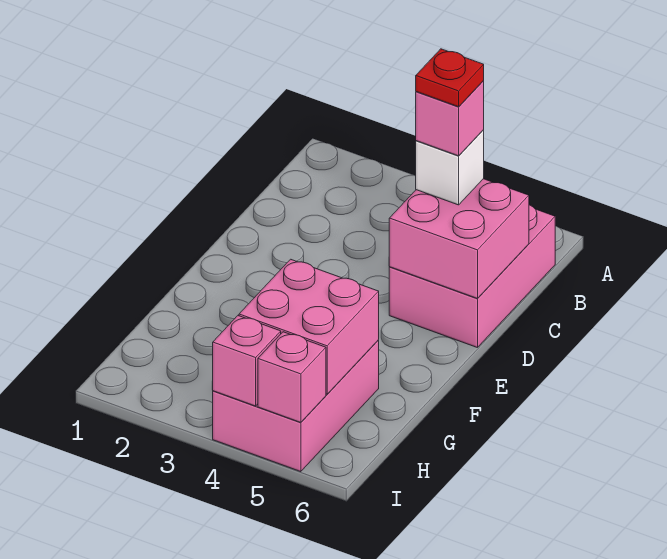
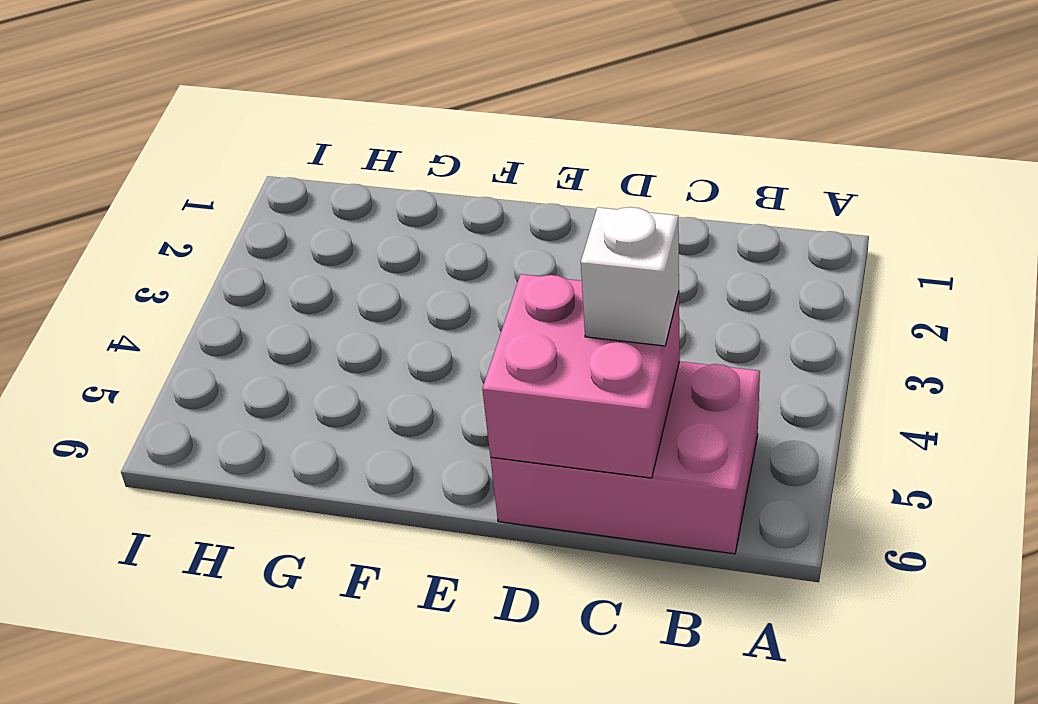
none -> pink brick G4:I5 level 1
none -> pink brick G4:H5 level 2

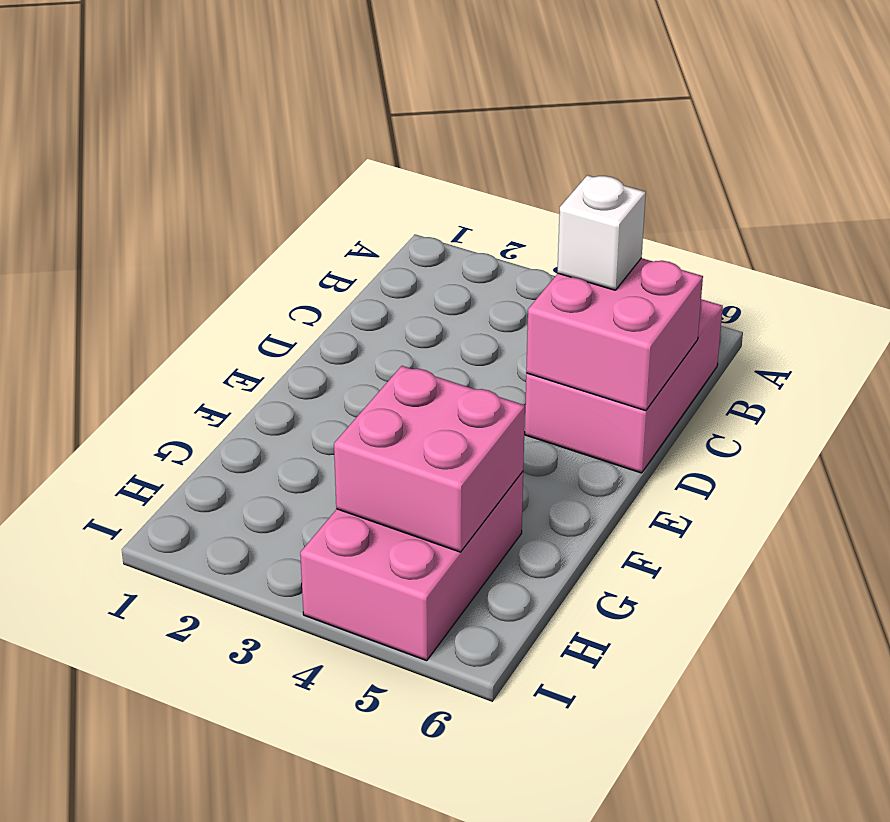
none -> pink brick I4 level 2
none -> pink brick I5 level 2

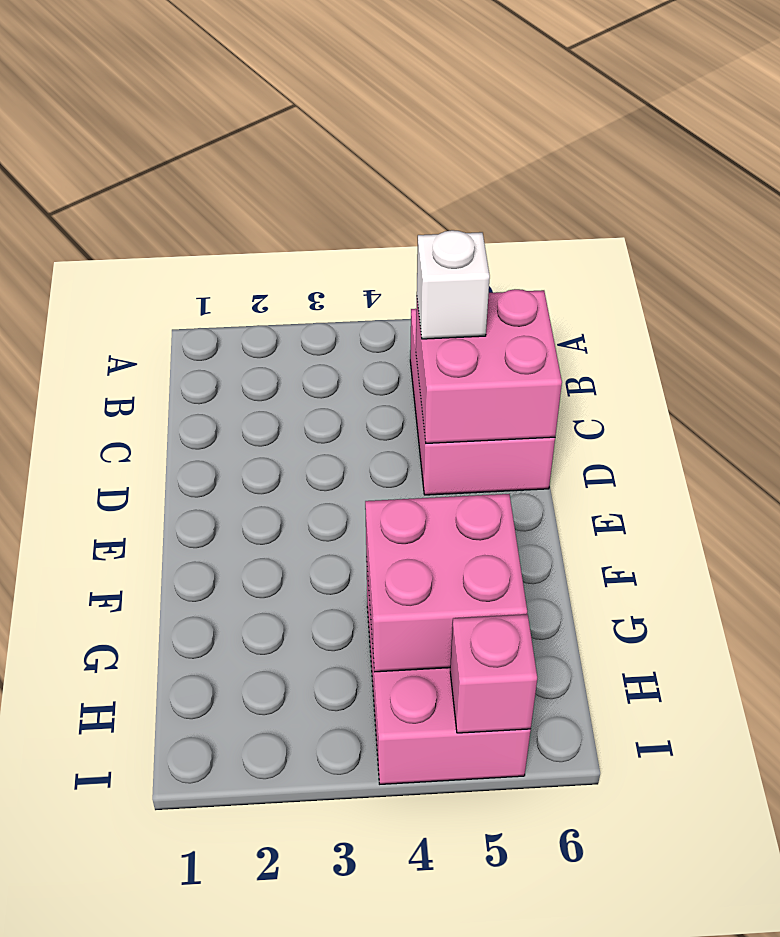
none -> pink brick I4 level 2
none -> pink brick C5 level 4

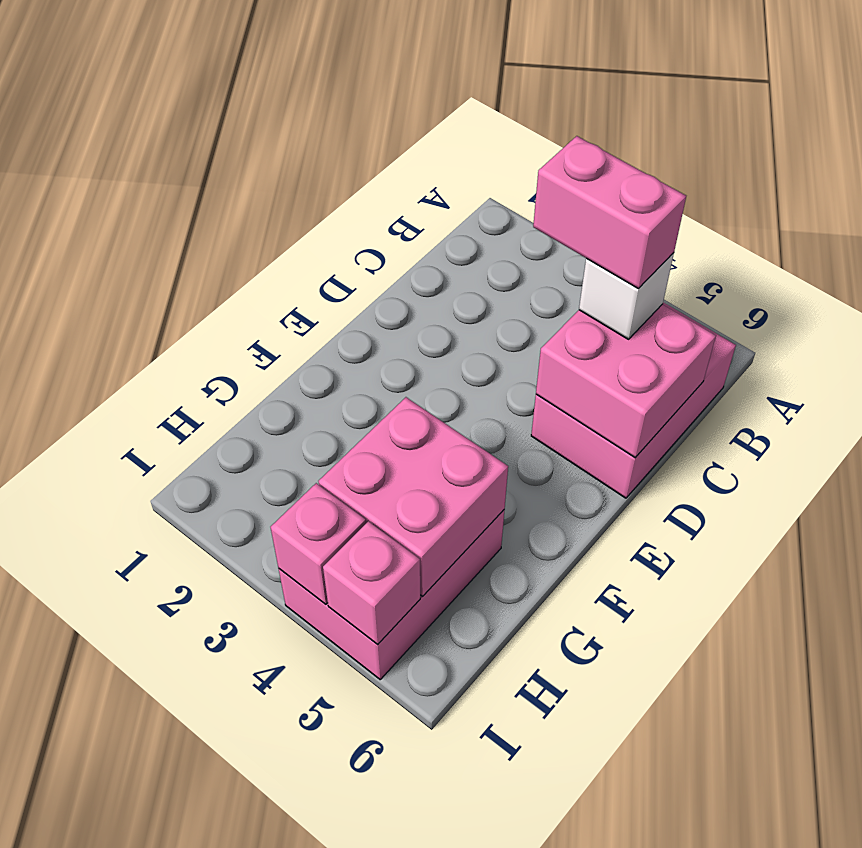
pink brick C4:C5 level 4 -> pink brick C5 level 4
none -> red plate C5 level 5

